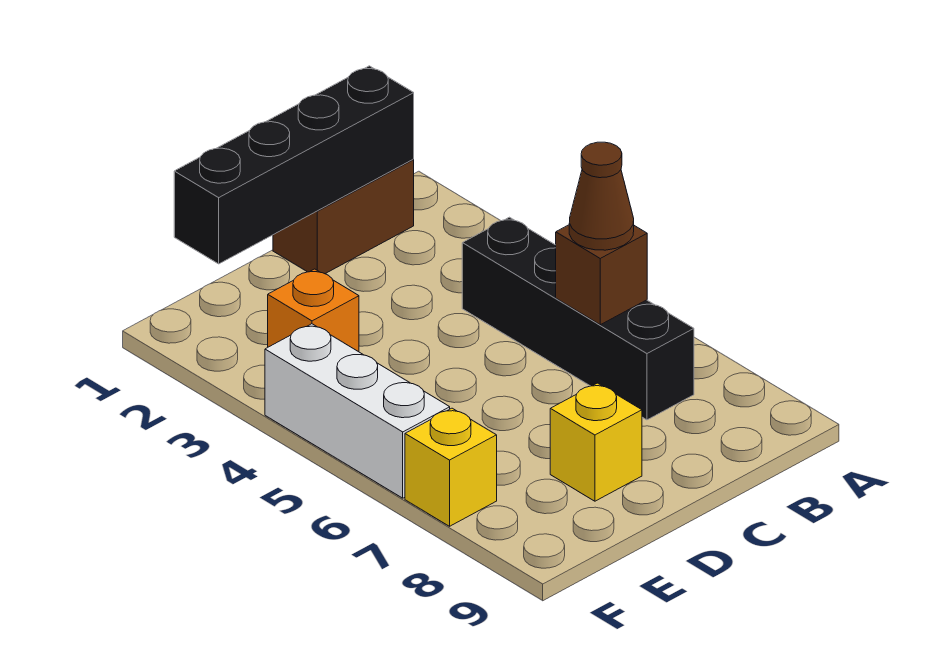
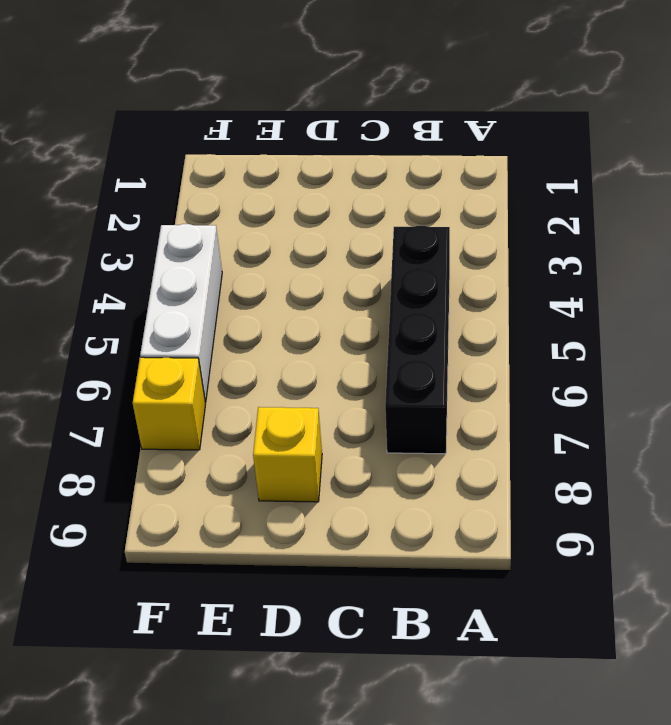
none -> brown brick B1:C1 level 1
none -> orange brick E3 level 1

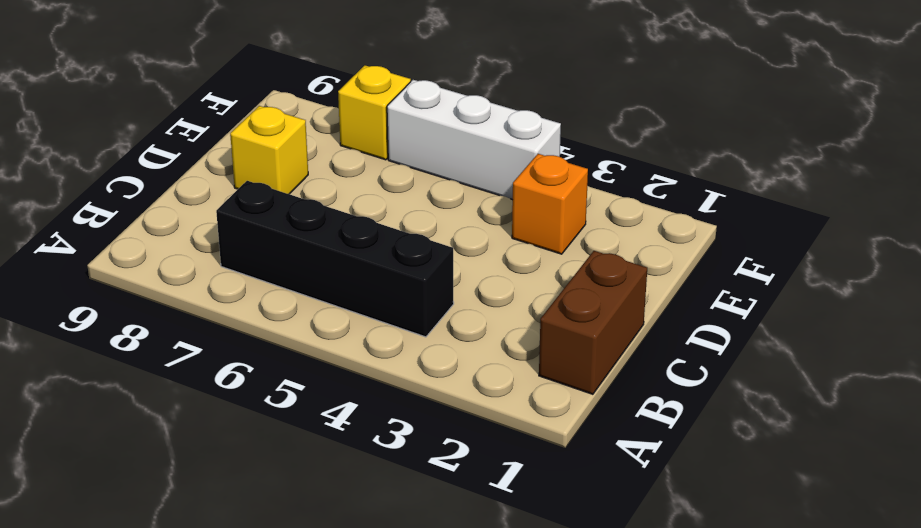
none -> black brick B1:E1 level 2
none -> brown brick B6 level 2

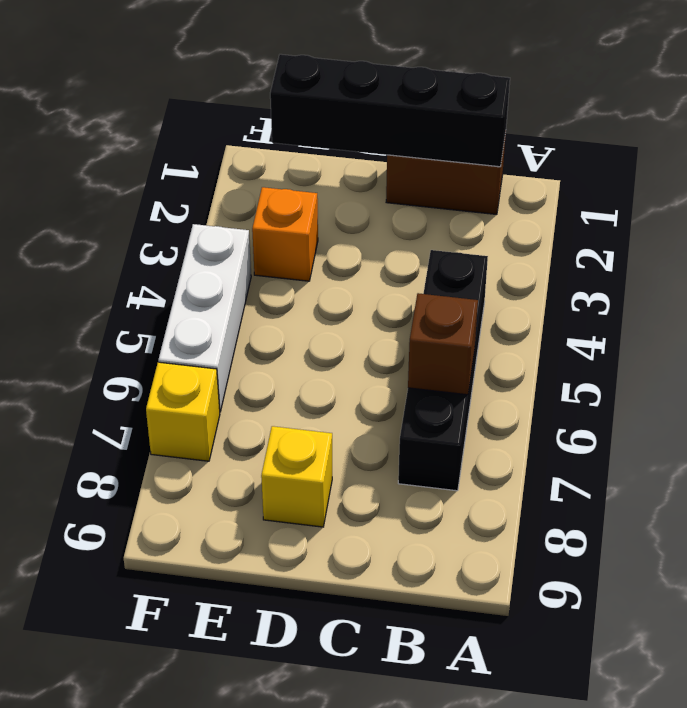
none -> brown cone B6 level 3

